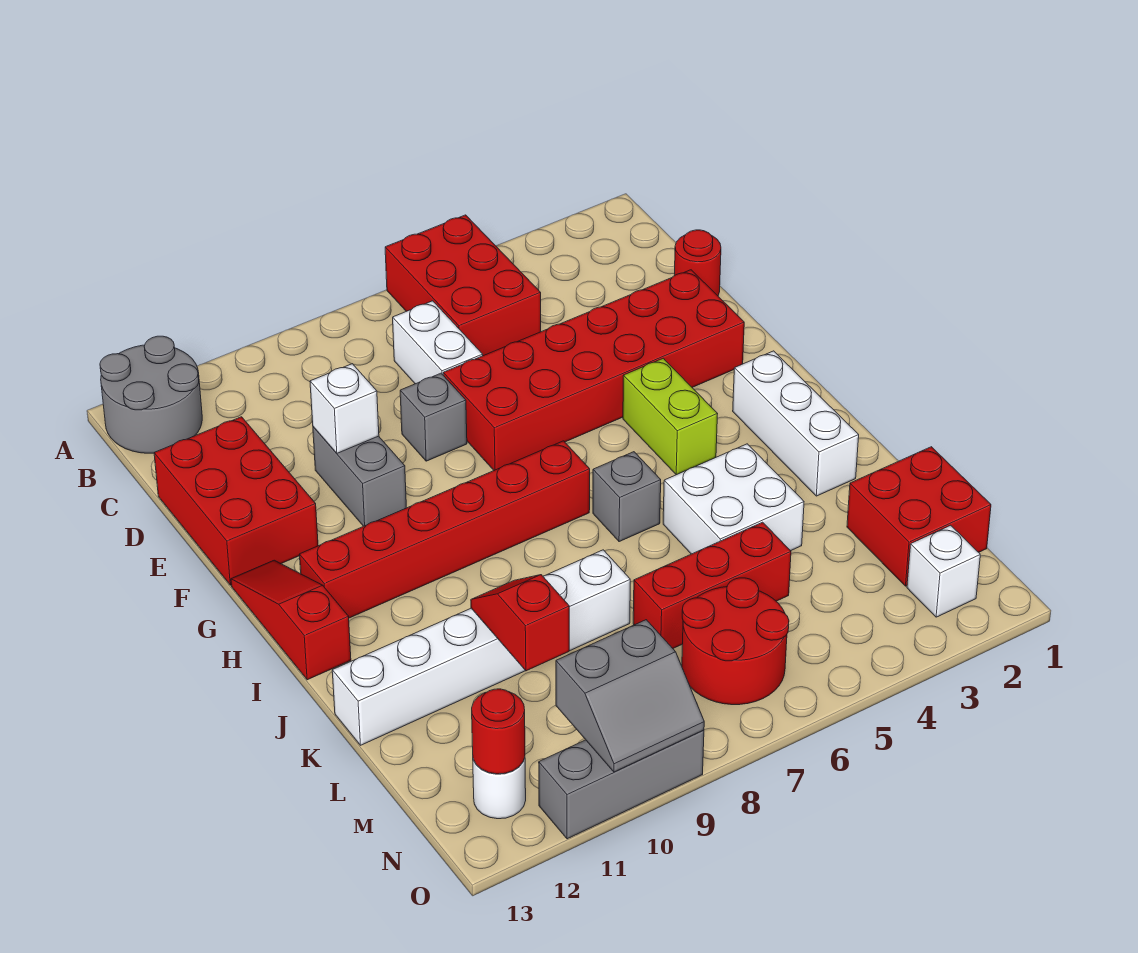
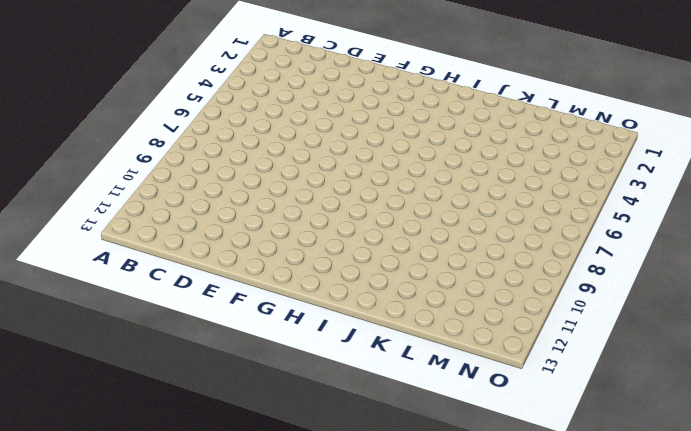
none -> red brick A5:C6 level 1
none -> grey round brick A12:B13 level 1
none -> white brick C7:D7 level 1

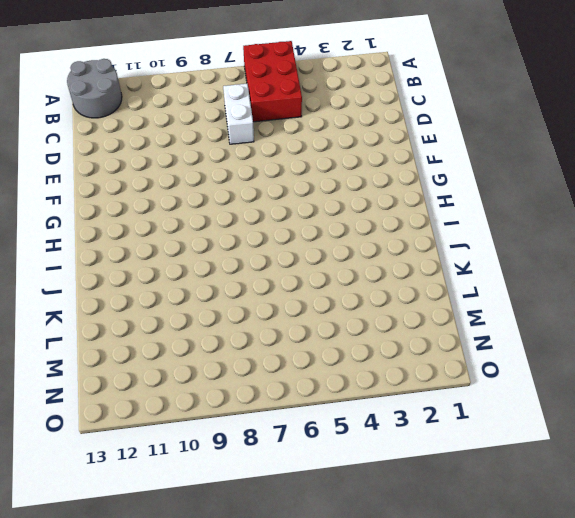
none -> red round brick D1 level 1
none -> red brick D12:F13 level 1
none -> red brick E2:F7 level 1

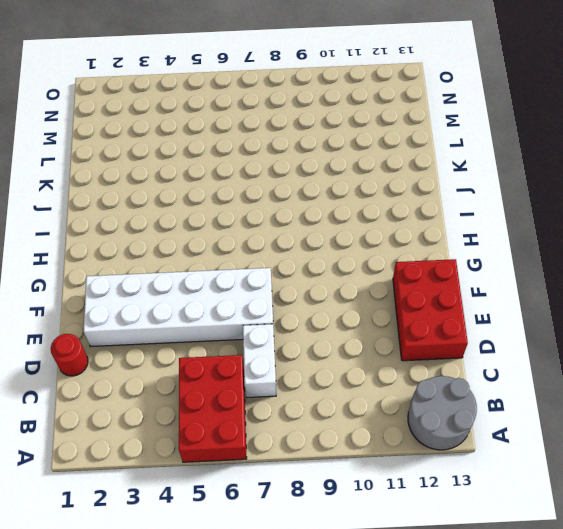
white brick E2:F7 level 1 -> red brick E2:F7 level 1
none -> grey brick E8 level 1
none -> grey brick E10:F10 level 1
none -> lime brick G4:H4 level 1

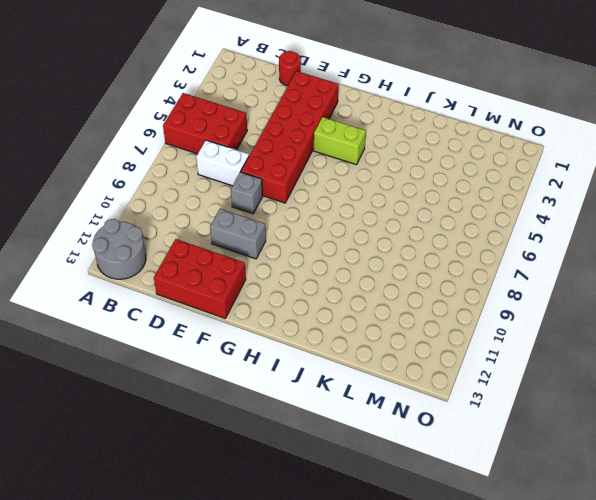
none -> red slope G13:I13 level 1 top I
none -> white brick H2:J2 level 1
none -> red brick H7:H12 level 1

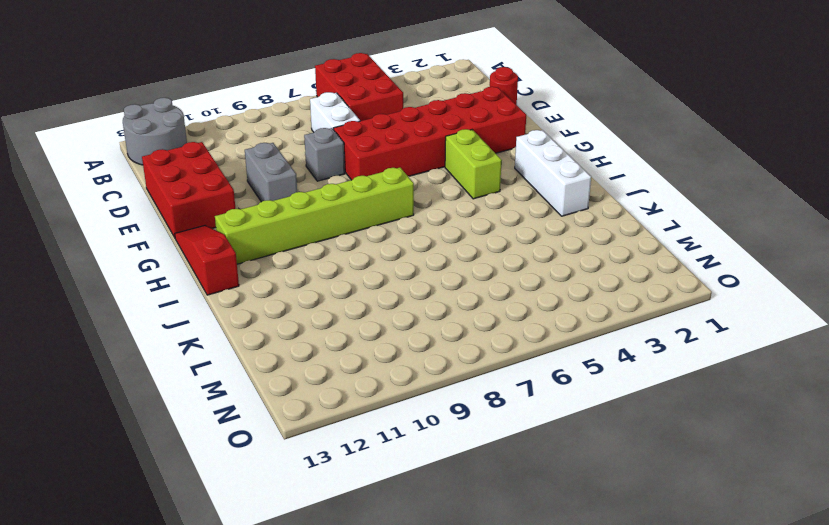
lime brick H7:H12 level 1 -> red brick H7:H12 level 1
none -> grey brick I6 level 1
none -> white brick J4:K5 level 1
none -> white brick K8:K13 level 1

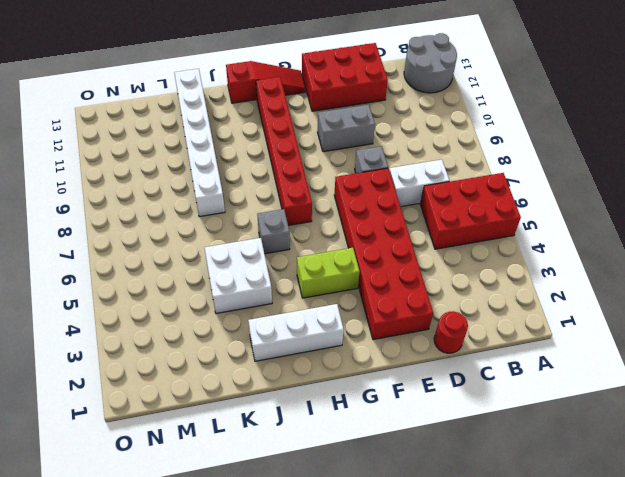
none -> red brick L1:M2 level 1
none -> red brick L5:L7 level 1
none -> red round brick M6:N7 level 1

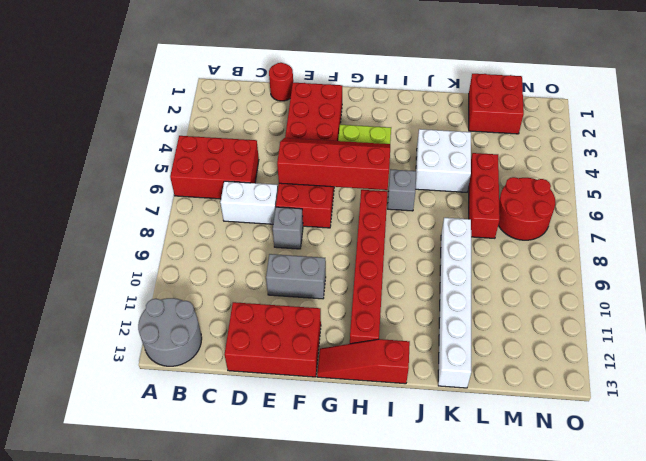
red slope E5:H6 level 2 top 6 -> none
none -> white brick H2:J2 level 1
none -> white brick N2 level 1
none -> white round brick N12 level 1

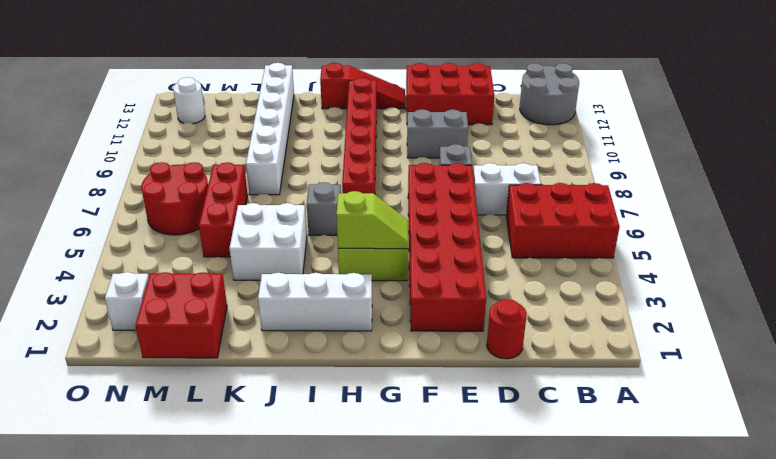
lime slope G4:H4 level 2 top H -> none
none -> grey brick O9:O11 level 1
none -> white brick E10 level 2
none -> red slope K10:L10 level 2 top L

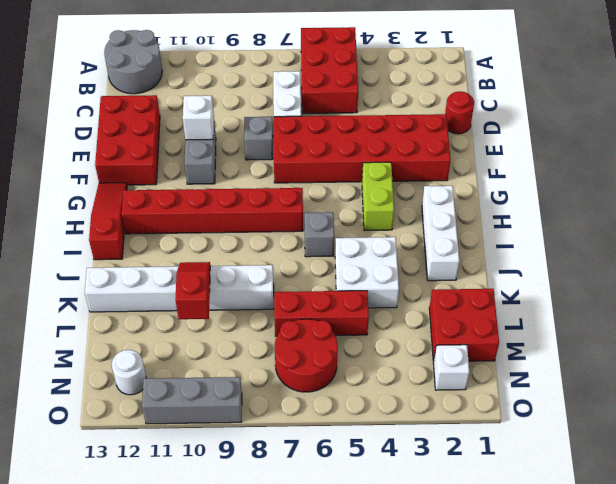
none -> grey slope N9:O10 level 2 top N
none -> red round brick N12 level 2

